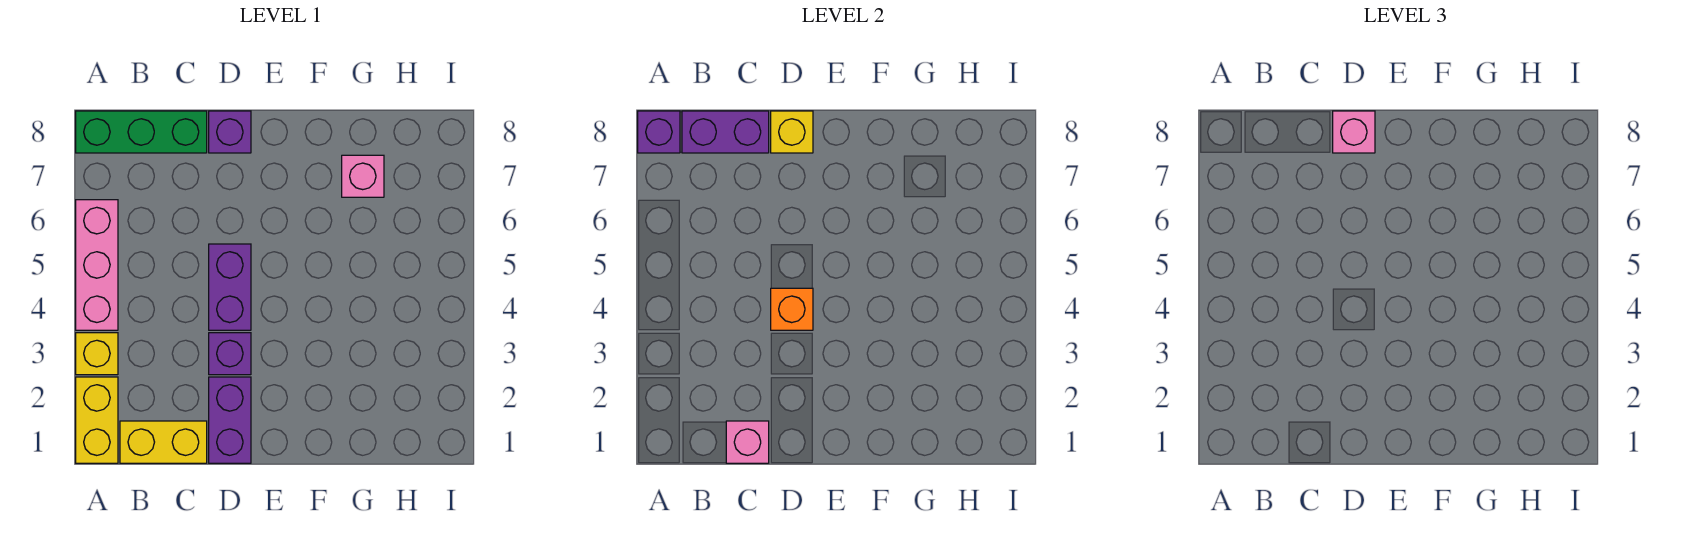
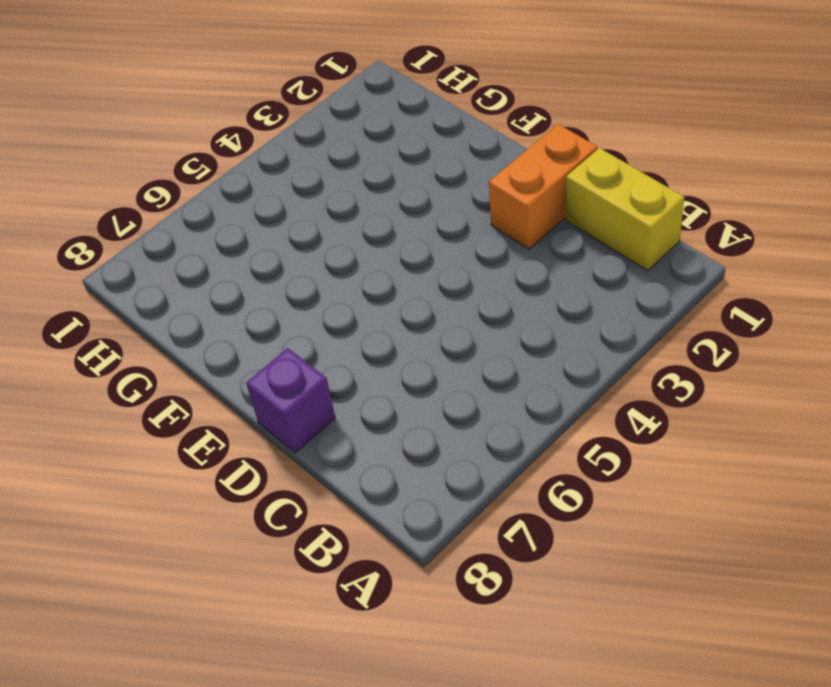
orange brick D1:D2 level 1 -> purple brick D1:D2 level 1
none -> yellow brick A1:A2 level 1
none -> yellow brick A3 level 1
none -> pink brick A4:A6 level 1

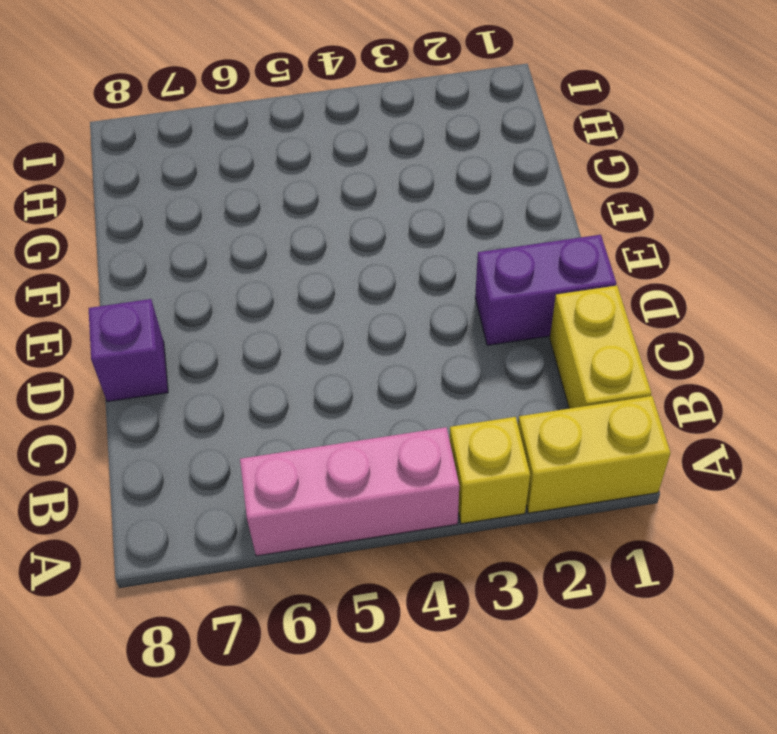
none -> green brick A8:C8 level 1
none -> purple brick D3 level 1
none -> purple brick D4:D5 level 1

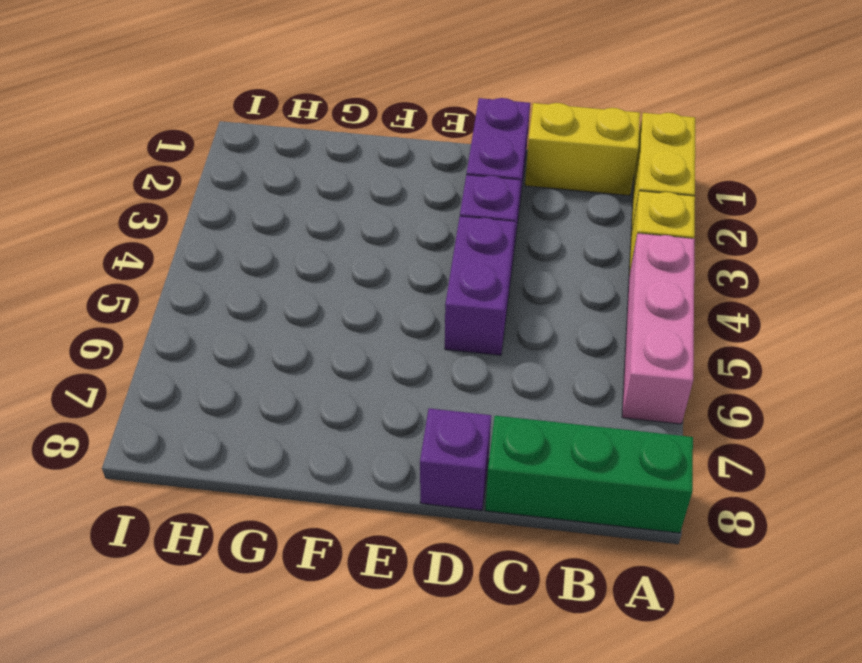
none -> pink brick G7 level 1
none -> purple brick A8 level 2
none -> purple brick B8:C8 level 2

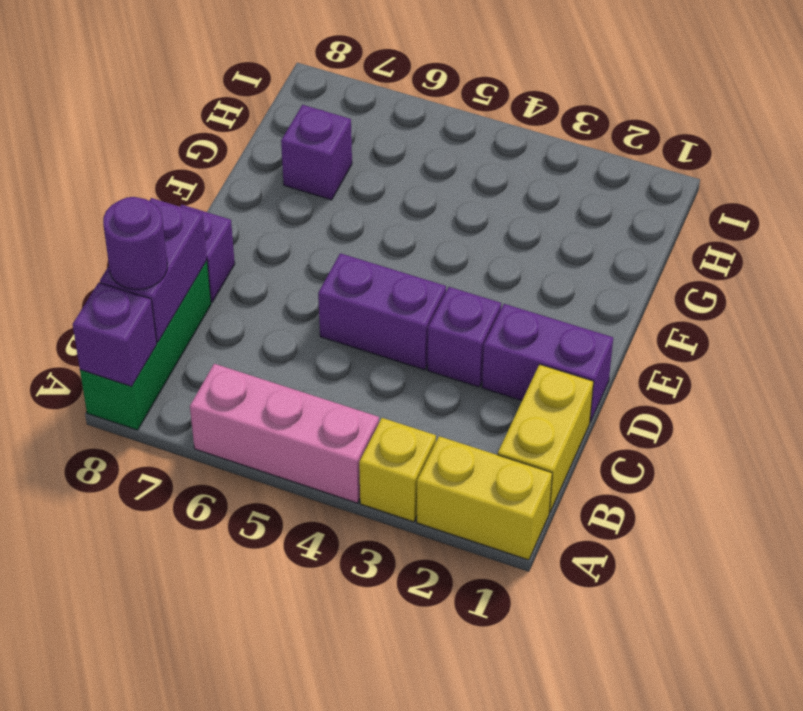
purple round brick B8 level 3 -> none
purple brick G7 level 1 -> pink brick G7 level 1
none -> pink brick C1 level 2
none -> orange brick D4 level 2
none -> yellow brick D8 level 2

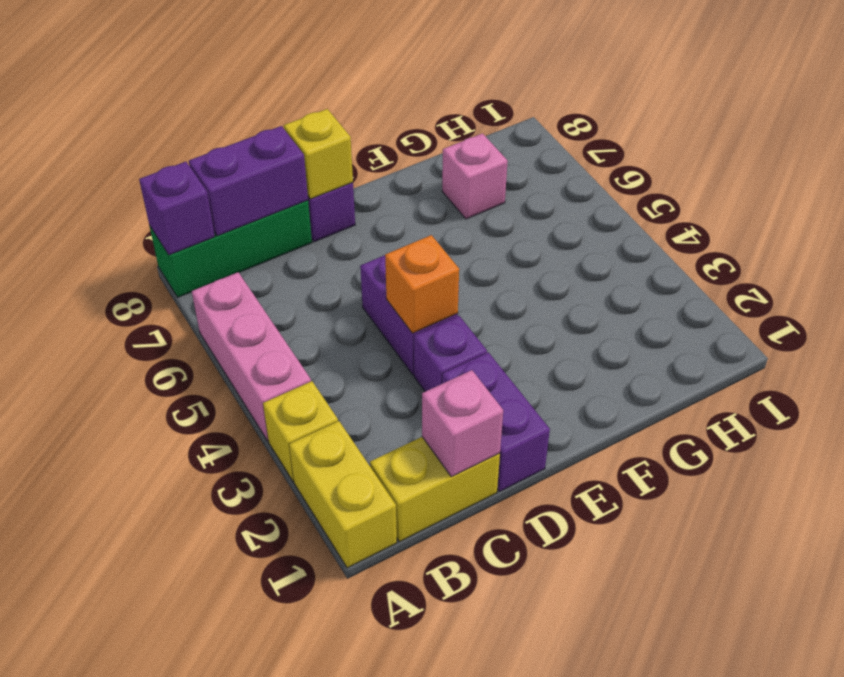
none -> pink brick D8 level 3

